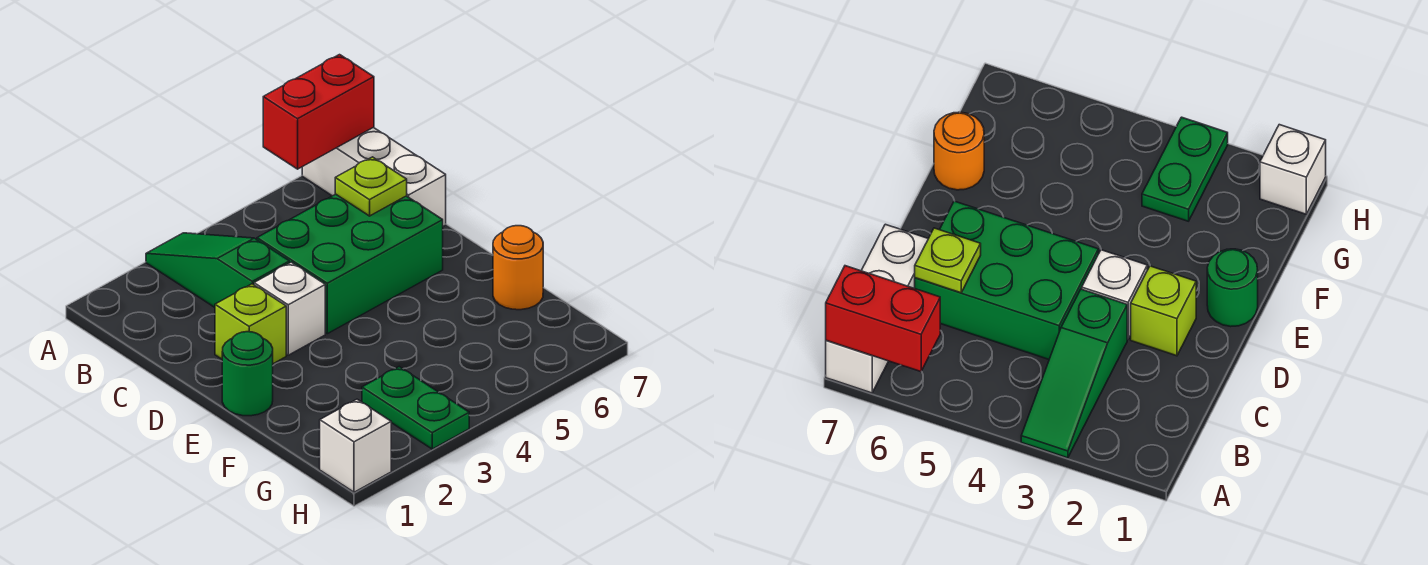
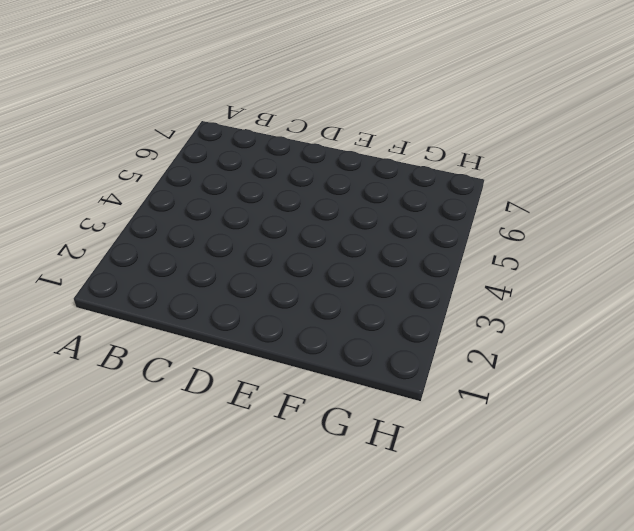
none -> green slope A3:C3 level 1 top C
none -> white brick A7:C7 level 1

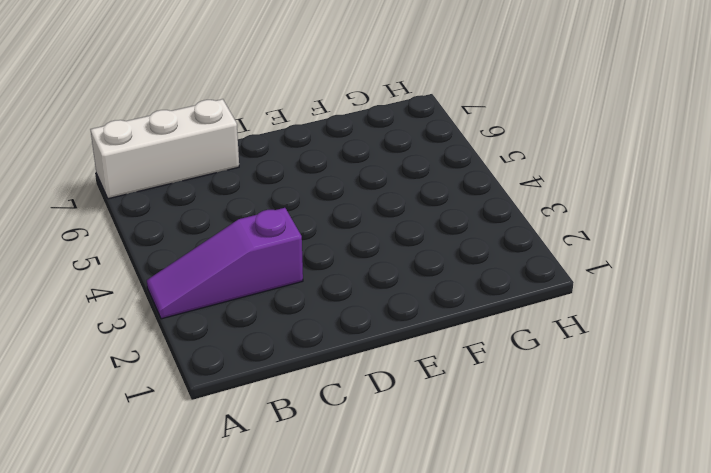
purple slope A3:C3 level 1 top C -> green slope A3:C3 level 1 top C
none -> green brick C4:D6 level 1
none -> lime brick D2 level 1

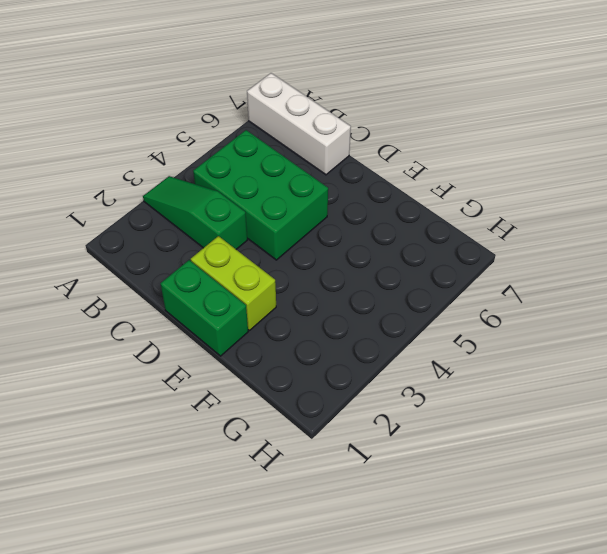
green brick B4:D5 level 1 -> green brick C4:D6 level 1
green brick D1:E1 level 1 -> green round brick E1 level 1
lime brick D2:E2 level 1 -> lime brick D2 level 1
none -> white brick D3 level 1
none -> orange round brick F7 level 1

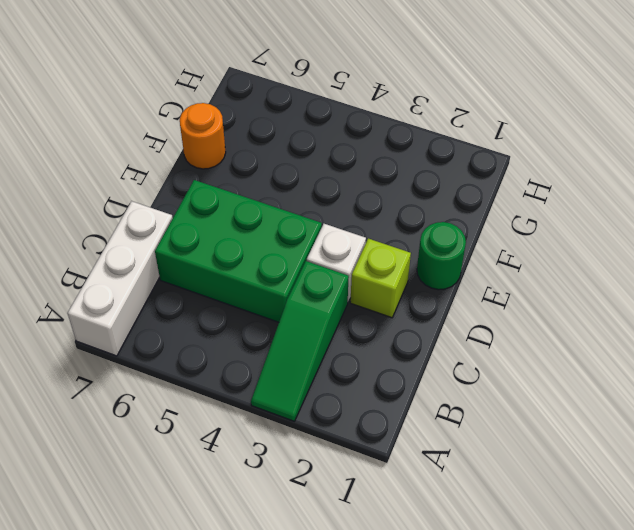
none -> green plate G3:H3 level 1
none -> white brick H1 level 1

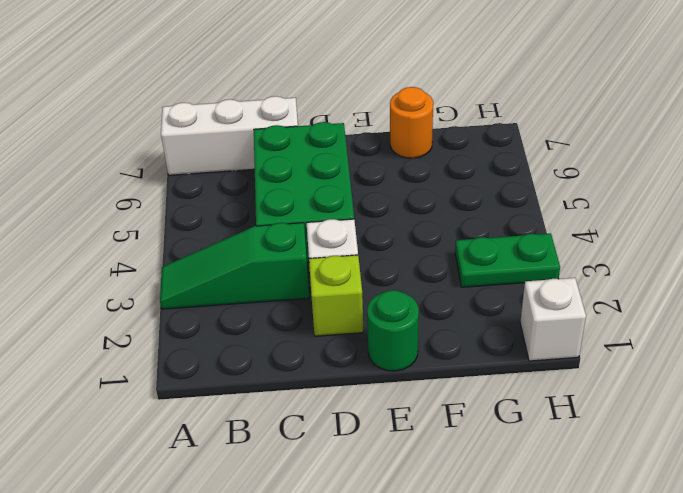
none -> red brick A6:A7 level 2
none -> lime plate C6 level 2

